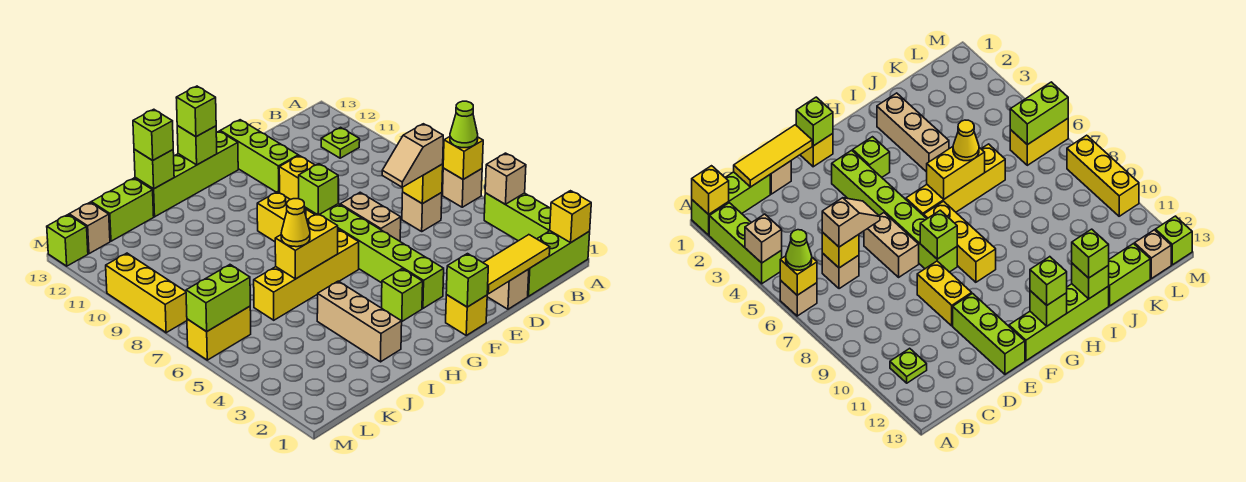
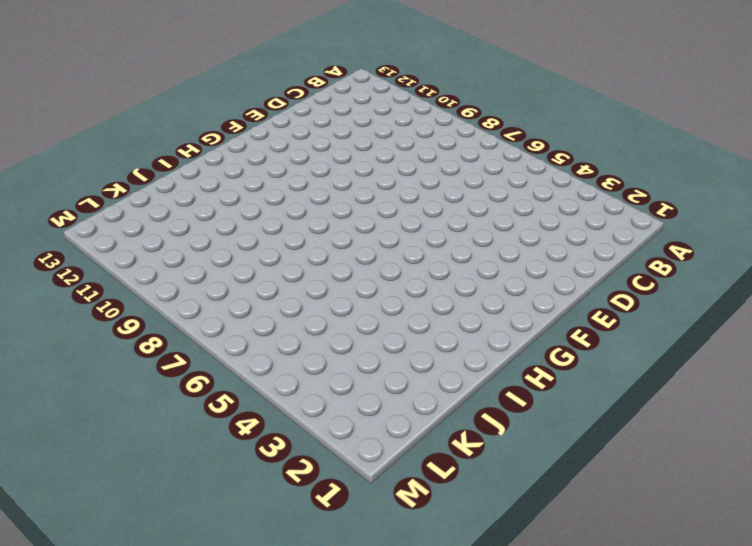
none -> lime brick A1:C1 level 1
none -> lime brick A2:A4 level 1
none -> tan brick A6 level 1
none -> lime plate B11 level 1

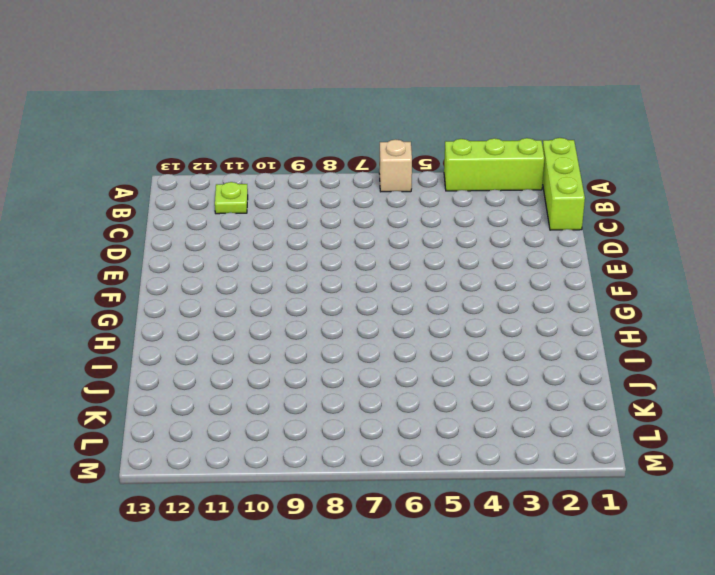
none -> tan brick C6 level 1
none -> tan brick D1 level 1
none -> tan brick E6:E7 level 1
none -> yellow brick E9:E10 level 1

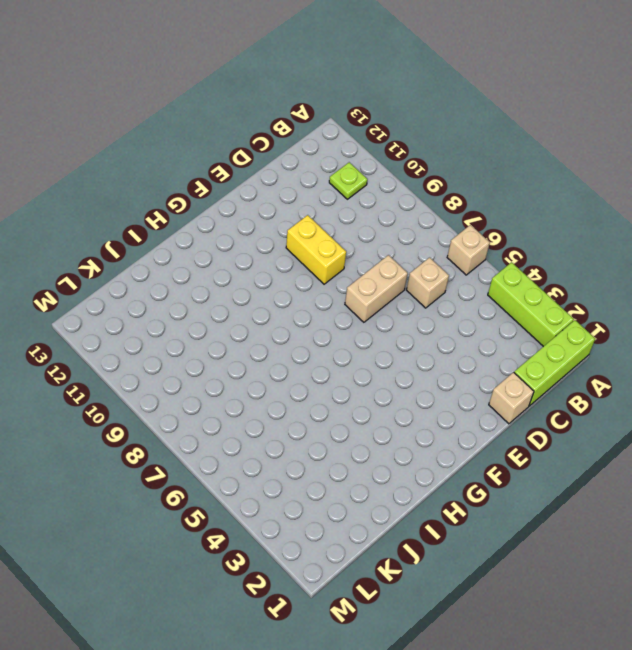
tan brick D7:E7 level 1 -> tan brick E6:E7 level 1
none -> lime brick E11:E13 level 1
none -> yellow brick F1 level 1
none -> lime brick F3:F8 level 1
none -> lime brick F13:I13 level 1

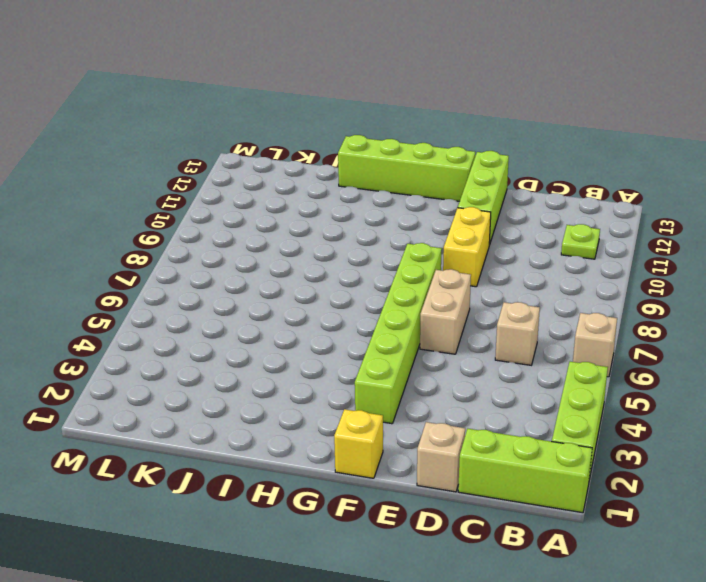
none -> lime brick G3 level 1
none -> yellow brick G6:J6 level 1
none -> yellow brick G7:G9 level 1
none -> tan brick I2:I4 level 1

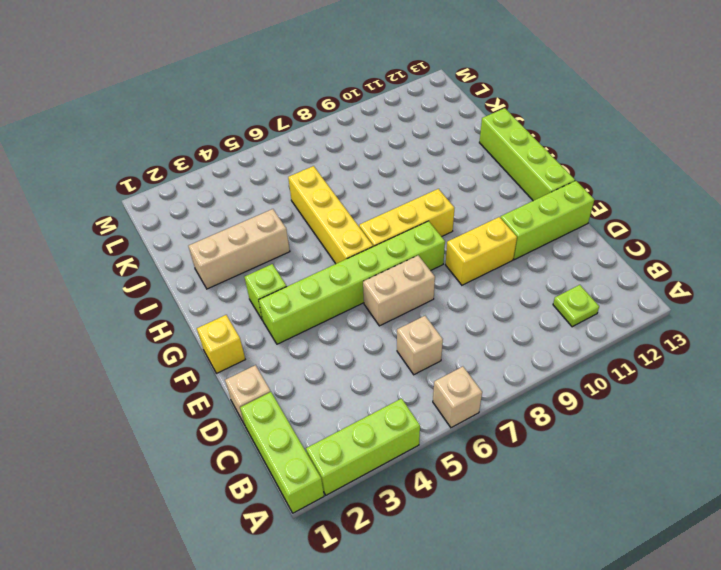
none -> lime brick J13:K13 level 1
none -> yellow brick L6:M6 level 1
none -> tan brick L13 level 1
none -> yellow brick M8:M10 level 1

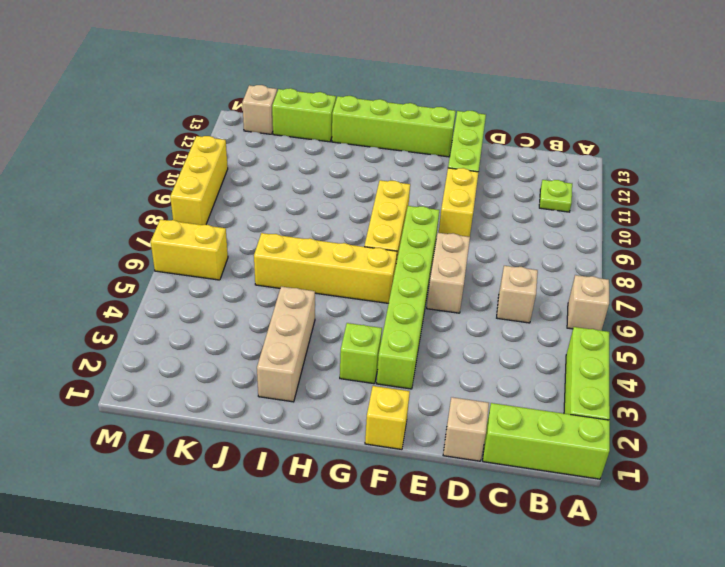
none -> lime brick M13 level 1
none -> yellow brick A1 level 2
none -> tan brick A4 level 2
none -> yellow brick A6 level 2

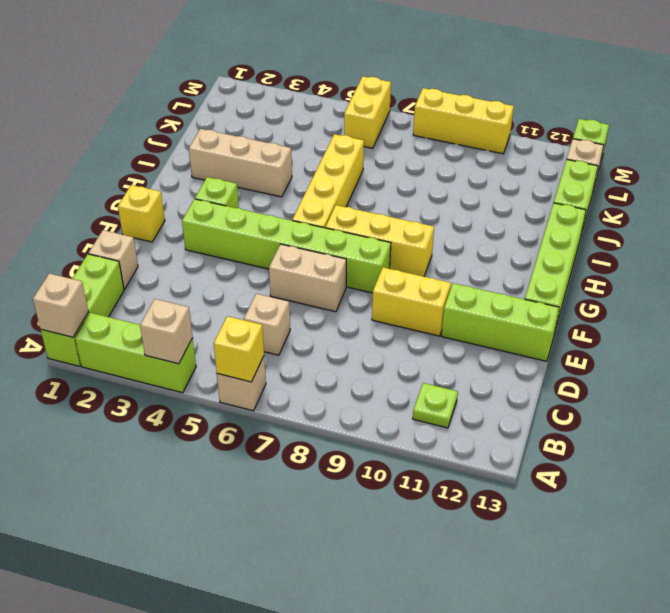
tan brick A1 level 2 -> yellow brick A1 level 2
none -> yellow tile C1:E1 level 2
none -> yellow brick C6 level 2
none -> lime brick F1 level 2
none -> lime brick F8 level 2

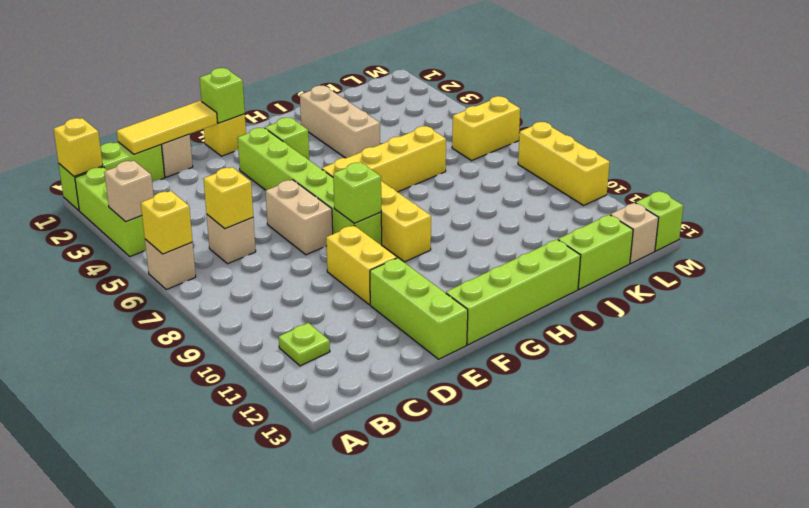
none -> lime brick G13 level 2
none -> yellow brick H6:I6 level 2
none -> lime brick I13 level 2
none -> lime brick L6:M6 level 2

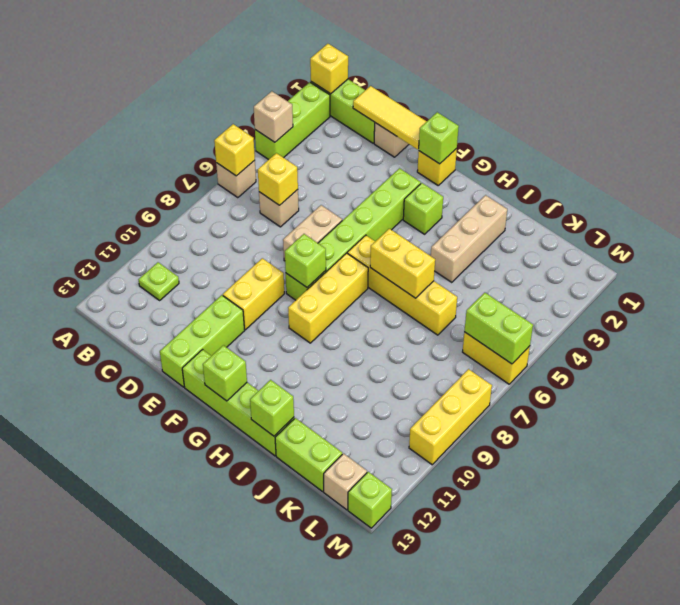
none -> lime cone A6 level 3
none -> tan slope C6:D6 level 3 top C
none -> lime brick G13 level 3
none -> yellow cone I6 level 3

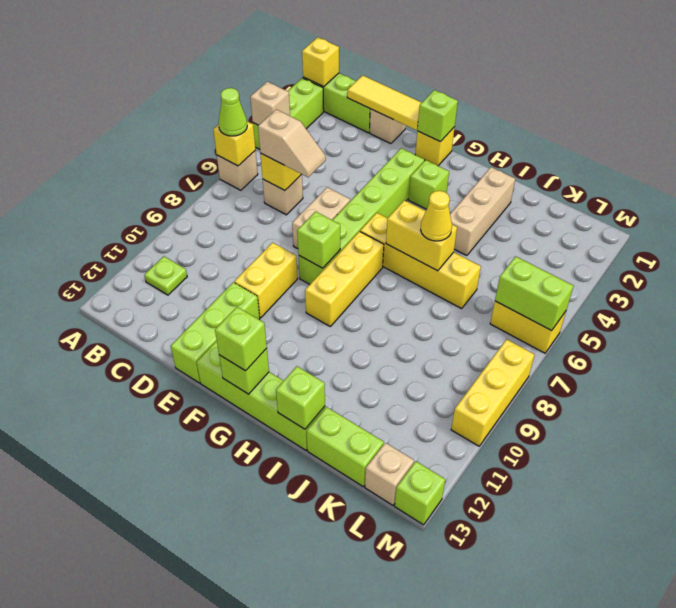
none -> lime brick I13 level 3

